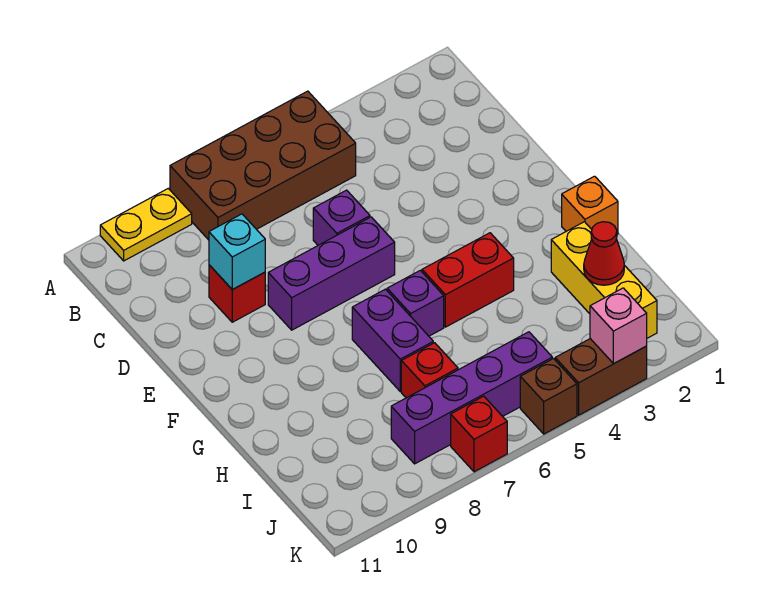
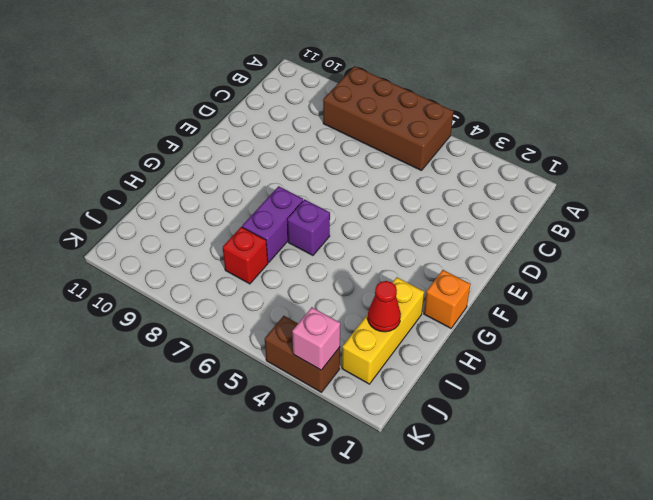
none -> yellow plate A9:A10 level 1
none -> purple brick D6 level 1
none -> red brick D9 level 1

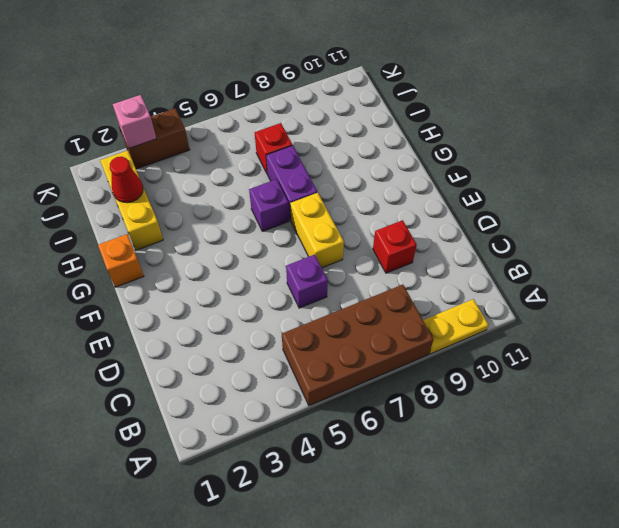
yellow brick E7:F7 level 1 -> purple brick E6:E8 level 1
none -> red brick G4:G5 level 1
none -> purple brick J5:J8 level 1
none -> brown brick K5 level 1

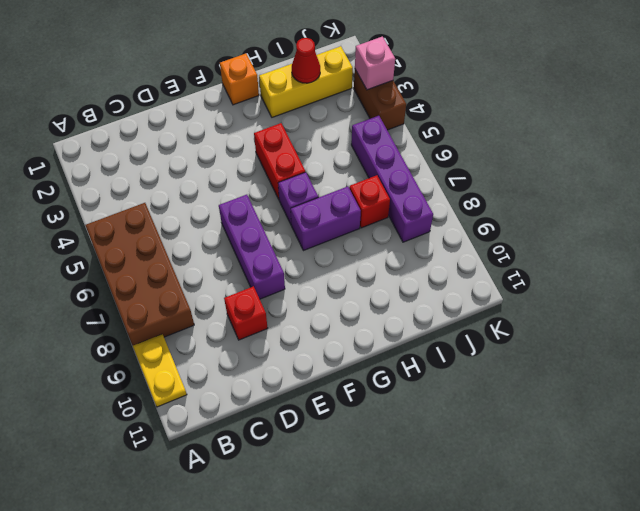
none -> purple brick D6 level 1
none -> brown brick K5 level 1
none -> red brick K7 level 1

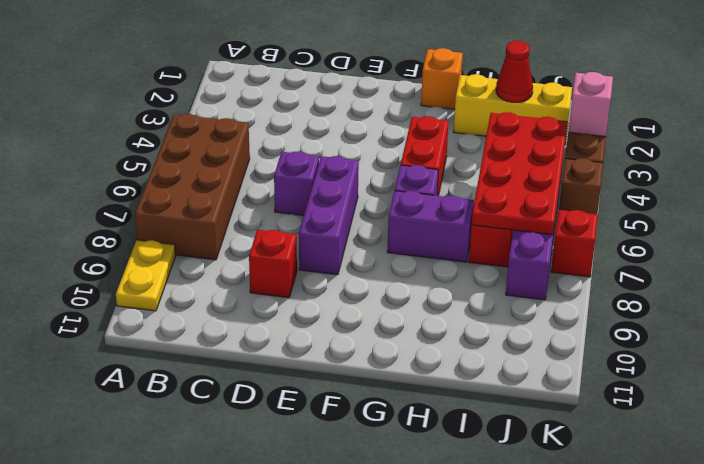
red plate I4:J7 level 2 -> none
none -> cyan brick D9 level 2

